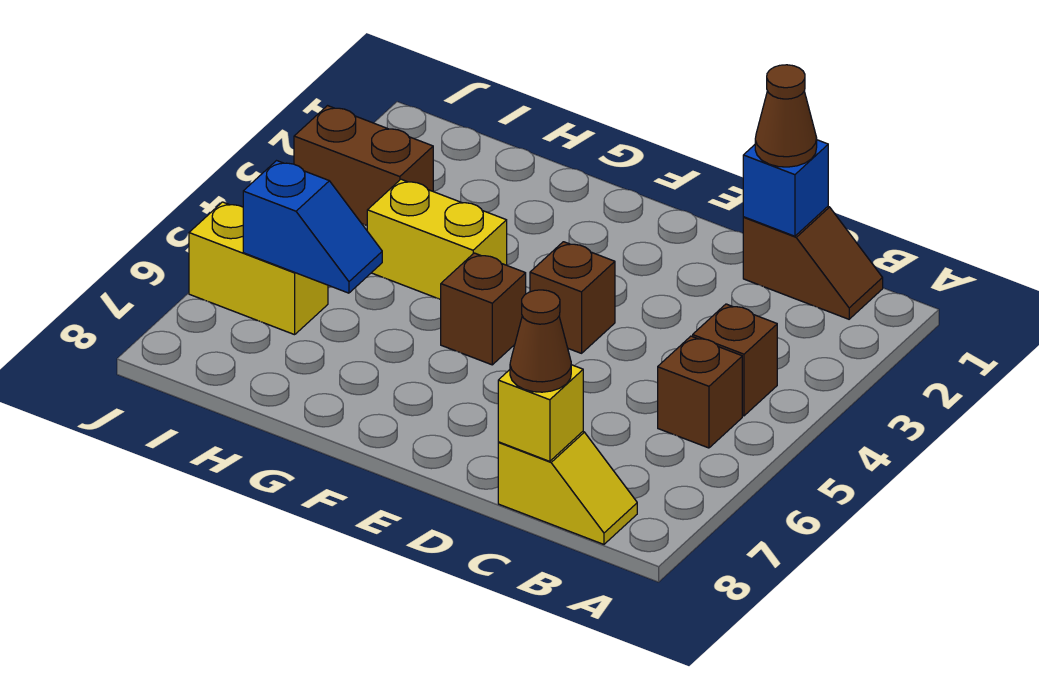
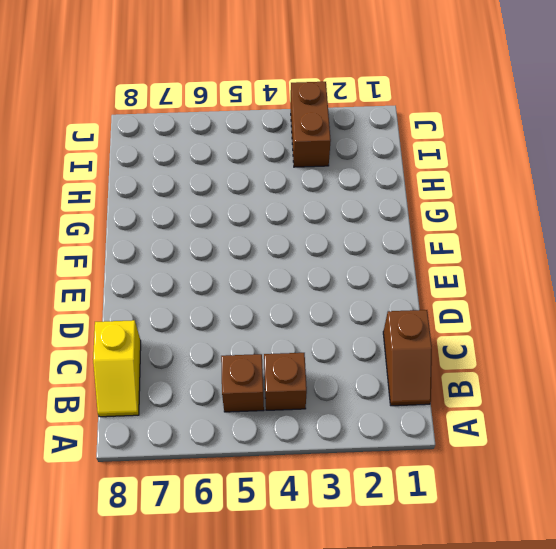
none -> brown brick E4 level 1
none -> brown brick F5 level 1
none -> yellow brick G4:H4 level 1

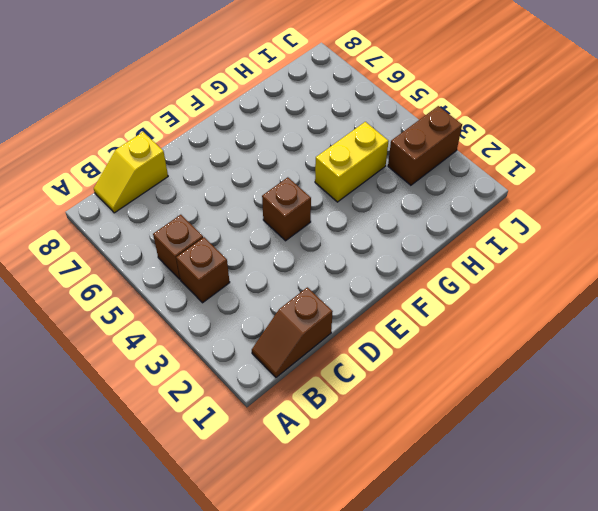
none -> brown brick F5 level 1
none -> yellow brick I6:J6 level 1
none -> blue brick C1 level 2

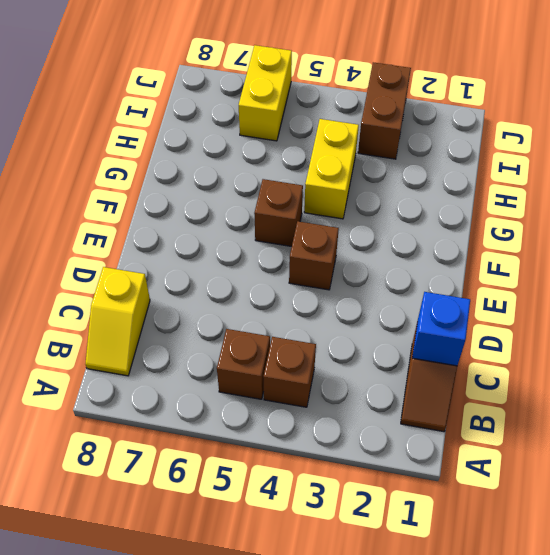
none -> yellow brick C8 level 2
none -> blue slope H6:I6 level 2 top I
none -> brown cone C1 level 3

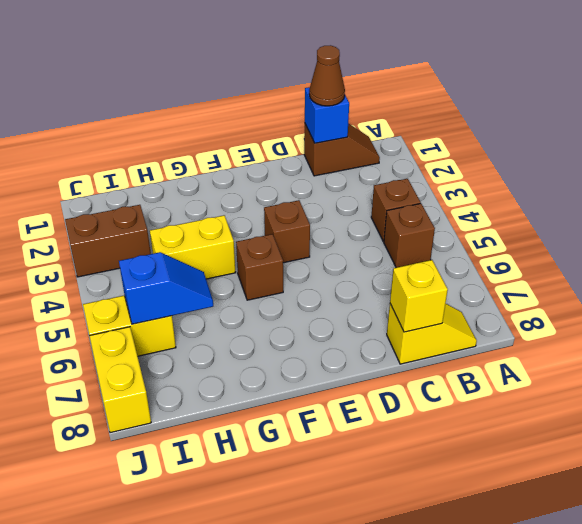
yellow brick J7:J8 level 1 -> none
none -> brown cone C8 level 3

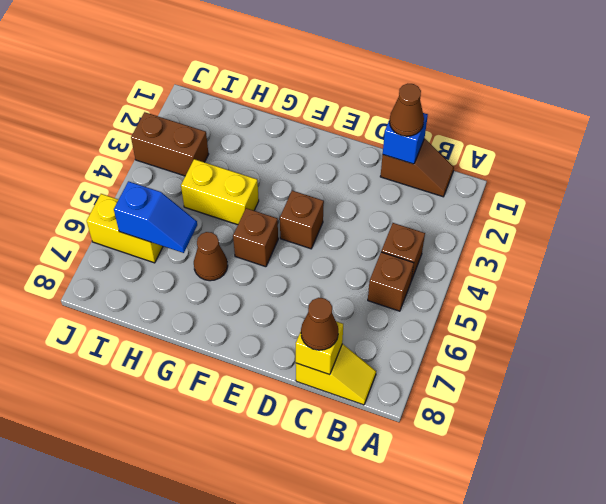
brown cone G6 level 1 -> none

